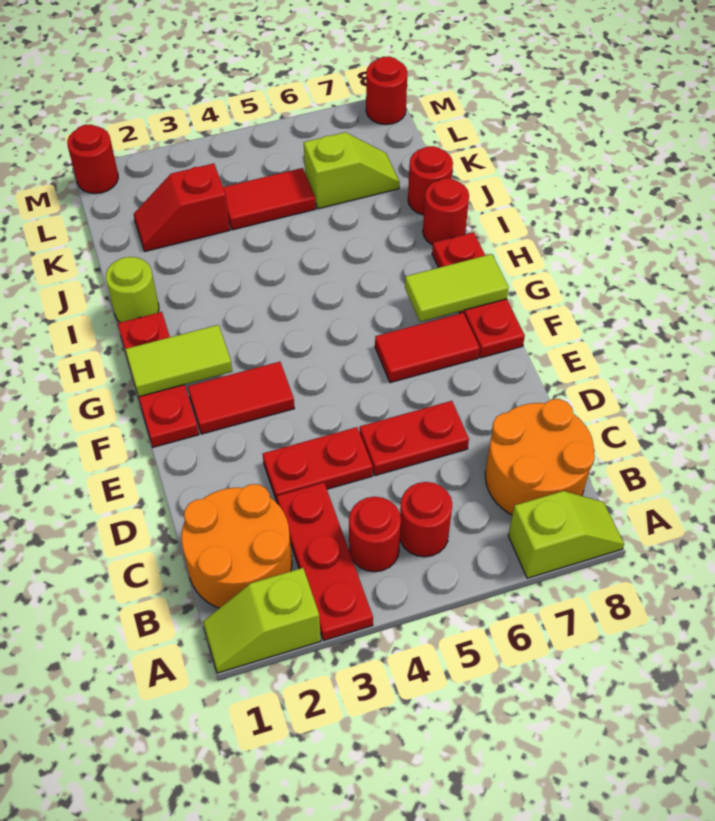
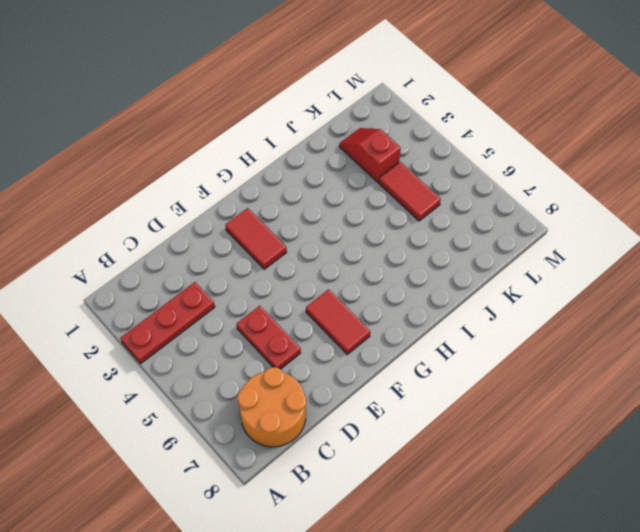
none -> lime slope A1:A2 level 1 top 2
none -> lime slope A7:A8 level 1 top 7
none -> orange round brick B1:C2 level 1

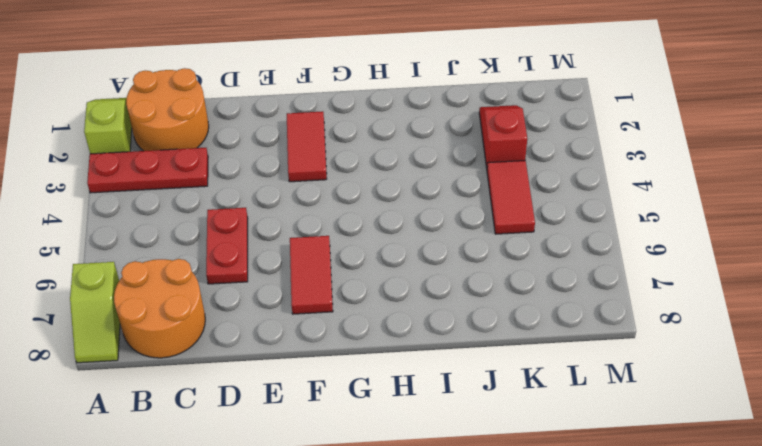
none -> red round brick B4 level 1
none -> red round brick B5 level 1
none -> red plate D3:D4 level 1

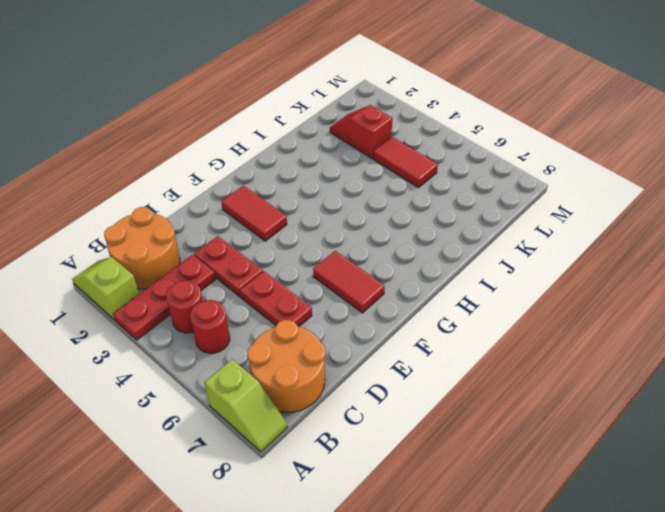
none -> red plate F1:H1 level 1
none -> red plate F8:H8 level 1
none -> lime round brick I1 level 1

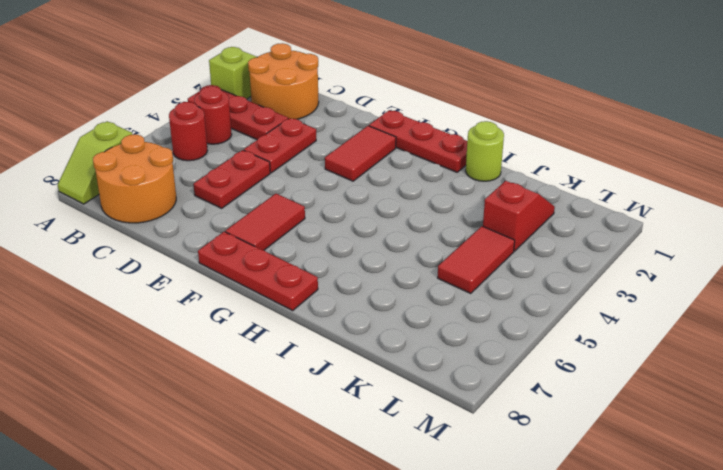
none -> red round brick I8 level 1
none -> red round brick J8 level 1
none -> lime slope K6:K7 level 1 top 6

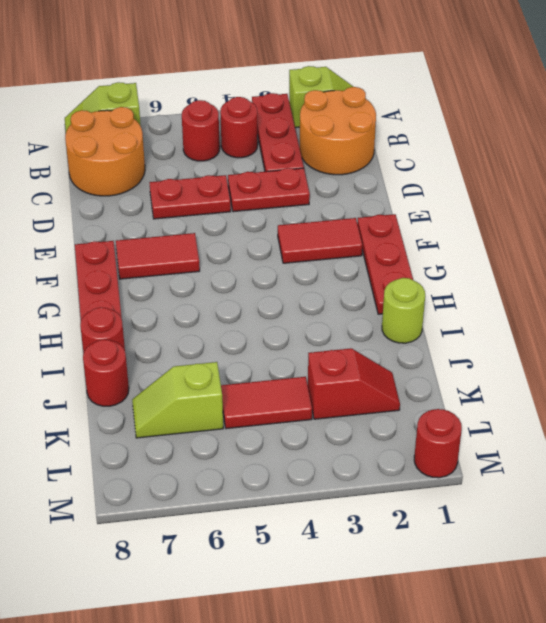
none -> red round brick M8 level 1
none -> lime tile G1:G2 level 2
none -> lime tile G7:G8 level 2

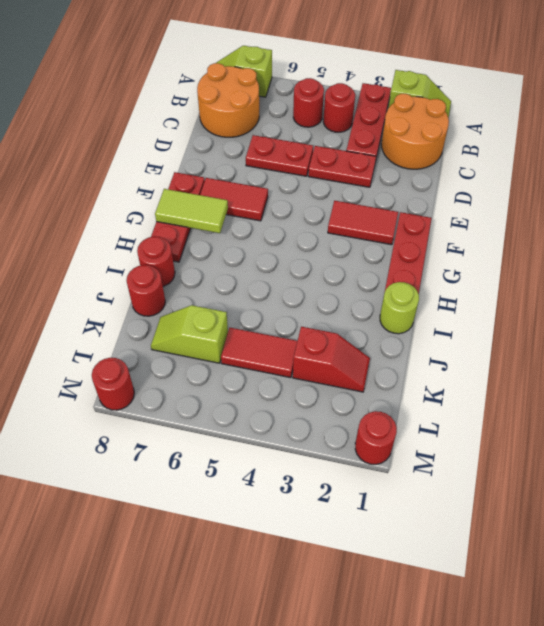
none -> lime tile G1:G2 level 2

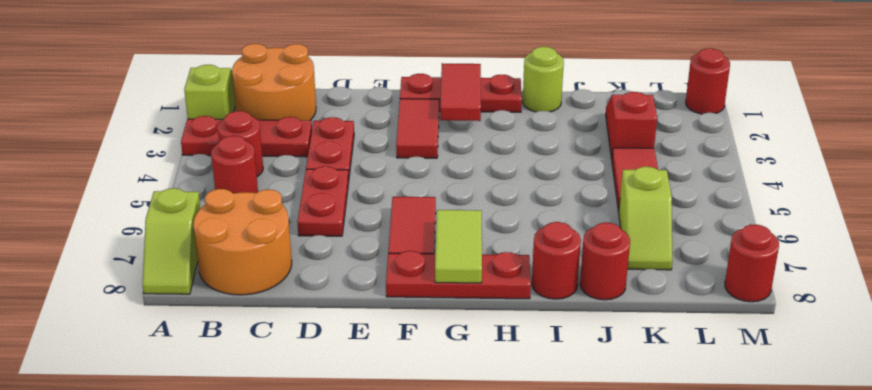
red tile G1:G2 level 2 -> lime tile G1:G2 level 2

